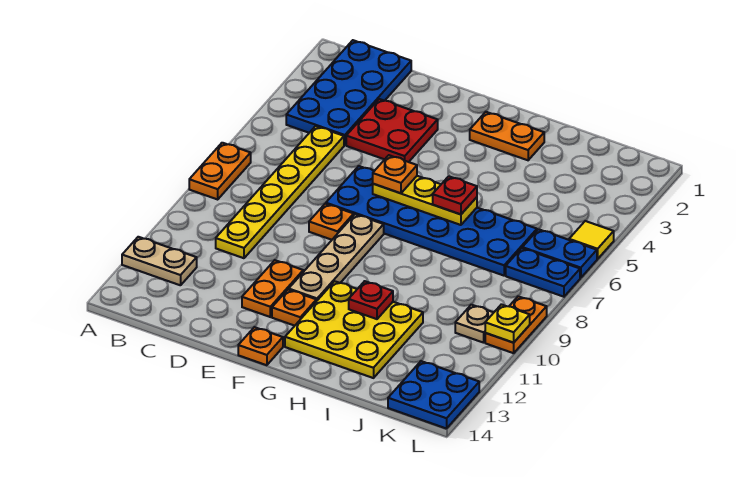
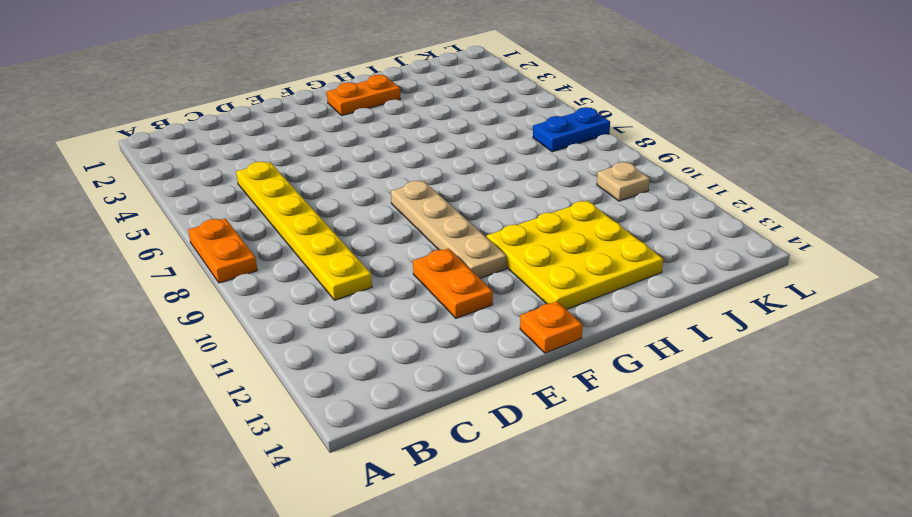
none -> tan plate A12:B12 level 1
none -> blue plate B1:C4 level 1
none -> red plate D3:E4 level 1

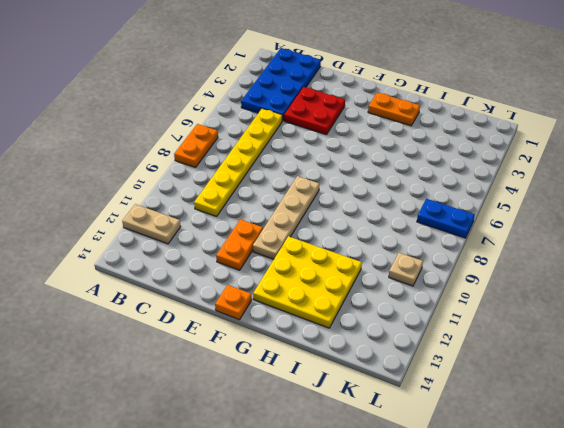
none -> blue plate E6:J7 level 1
none -> orange plate E8 level 1
none -> orange plate F12 level 1

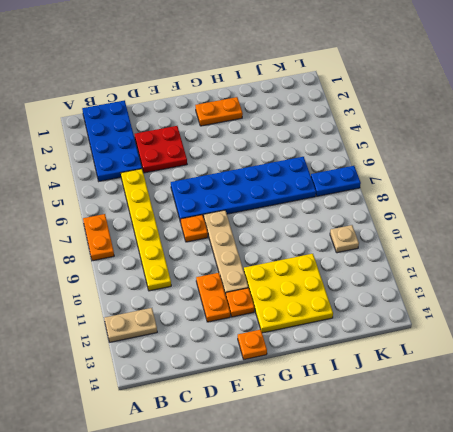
none -> blue plate K6:L6 level 1
none -> blue plate K13:L14 level 1
none -> yellow tile L5 level 1

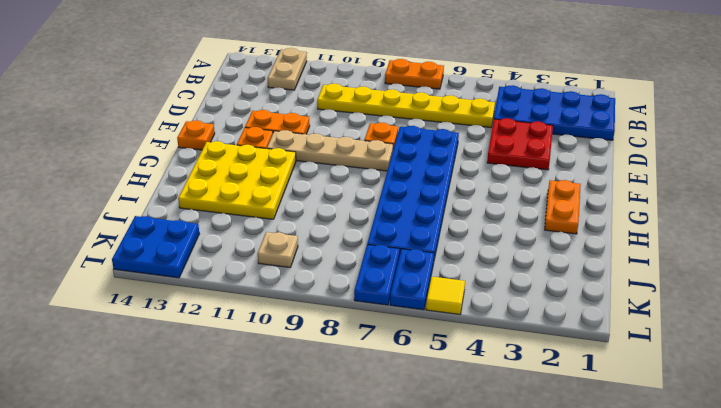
none -> orange plate L9:L10 level 1
none -> yellow plate F6:H6 level 2
none -> red plate H11 level 2

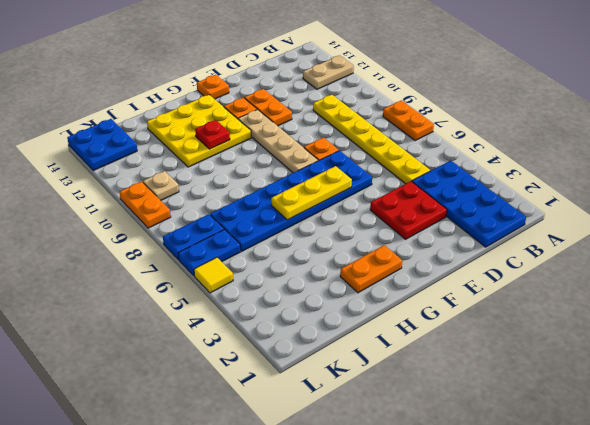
none -> yellow plate L10 level 2
none -> orange plate F6 level 3
none -> red plate H6 level 3

